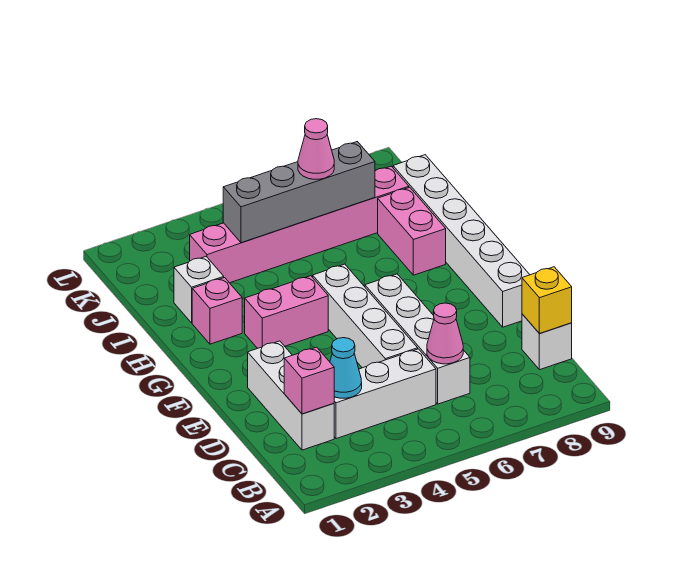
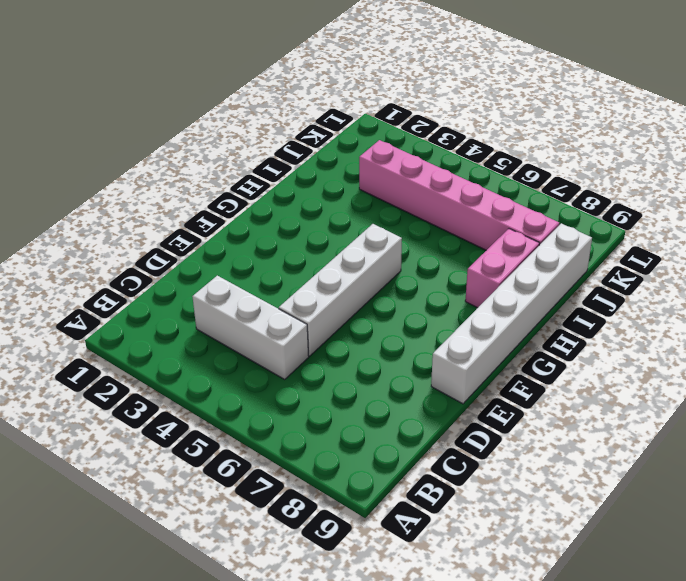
none -> white brick C2:E2 level 1
none -> white brick C6:F6 level 1
none -> white brick C9 level 1

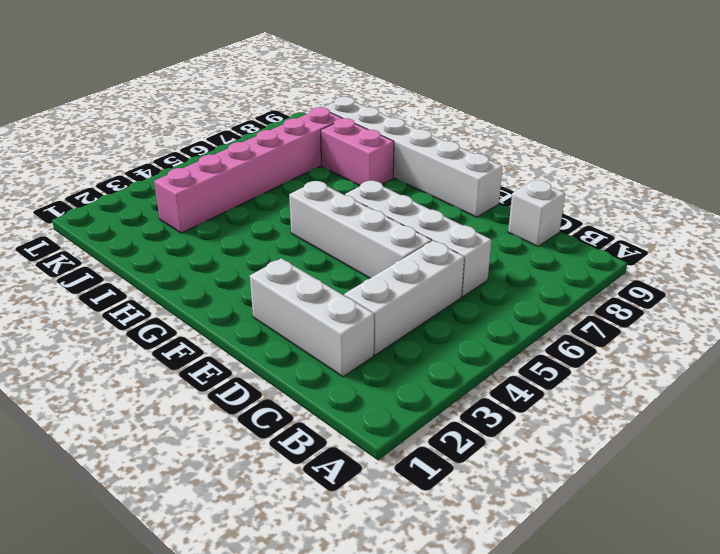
none -> pink brick G3:G4 level 1
none -> pink brick H2 level 1
none -> white brick I2 level 1

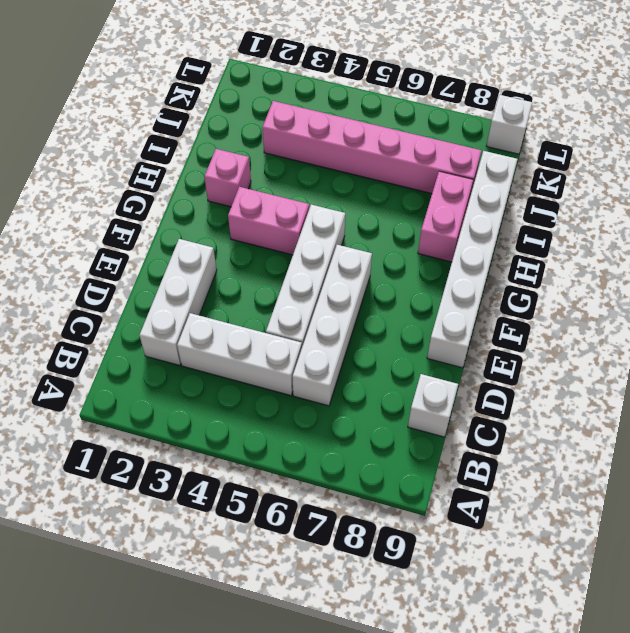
white brick L9 level 1 -> white brick I2 level 1
none -> pink brick C2 level 2
none -> cyan cone C3 level 2
none -> pink cone C6 level 2

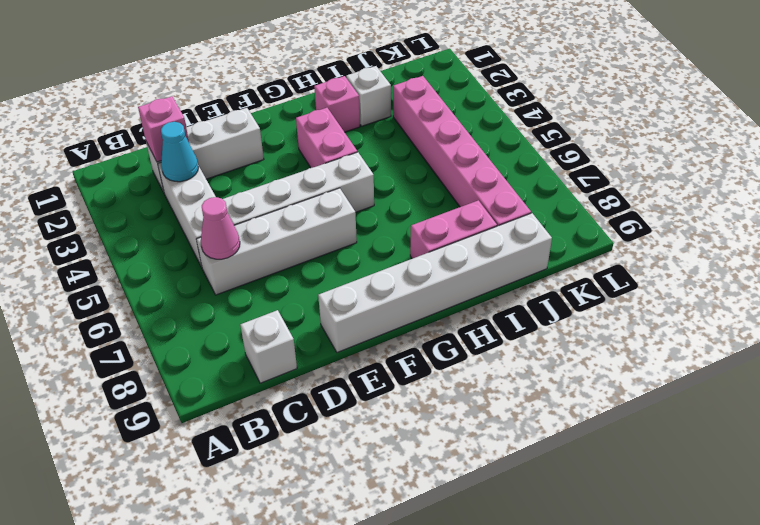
none -> yellow brick C9 level 2
none -> grey brick J4:J7 level 2
none -> pink cone J6 level 3

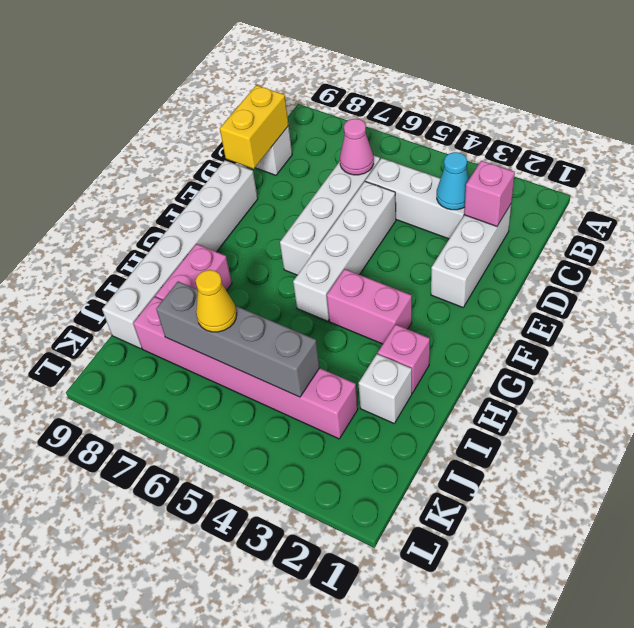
yellow brick C9:D9 level 2 -> yellow brick C9 level 2
yellow cone J6 level 3 -> pink cone J6 level 3

